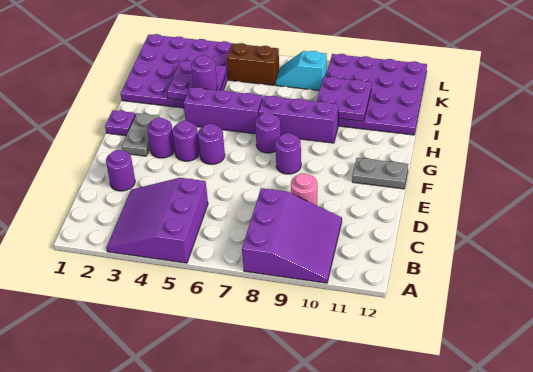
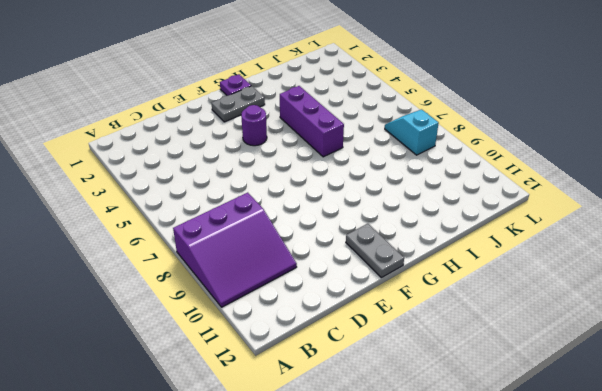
none -> purple slope A3:C5 level 1 top 5
none -> purple round brick D2 level 1
none -> pink round brick D9 level 1

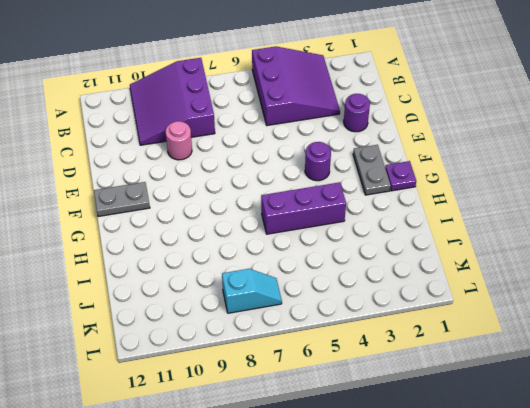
none -> purple round brick F3 level 1
none -> purple round brick F5 level 1
none -> purple round brick F8 level 1

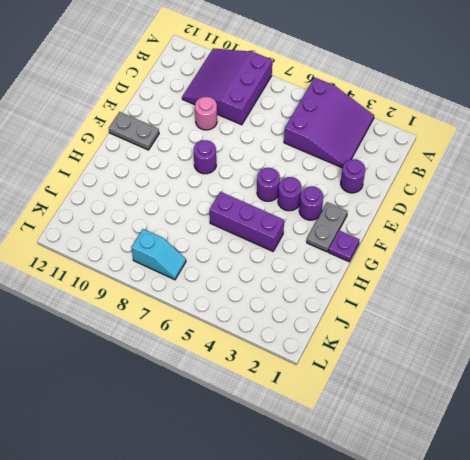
none -> purple round brick G7 level 1
none -> purple brick H7:H9 level 1
none -> purple plate I1:L4 level 1

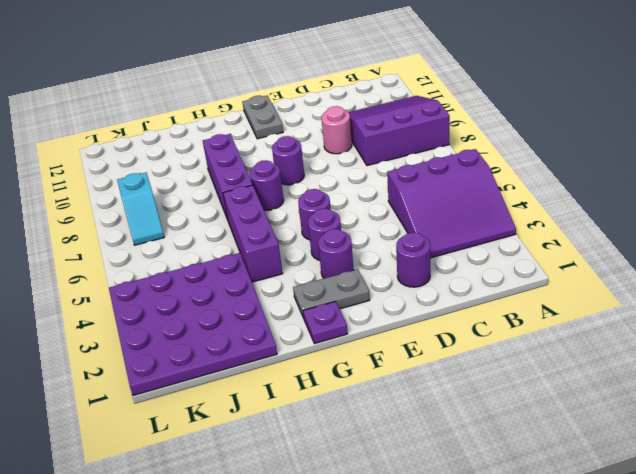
none -> purple plate I9:L12 level 1
none -> brown brick K5:K6 level 1
none -> purple plate I3:J4 level 2

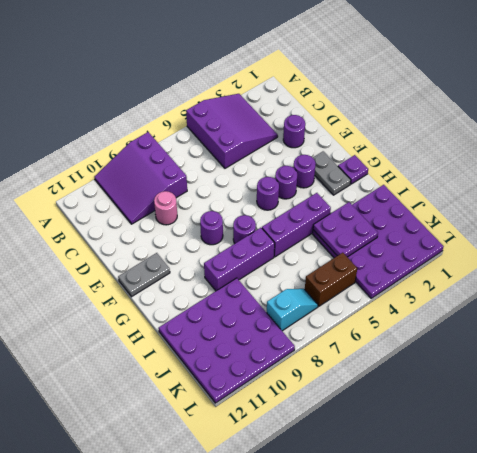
none -> purple plate I9:J10 level 2
none -> purple round brick I4 level 3

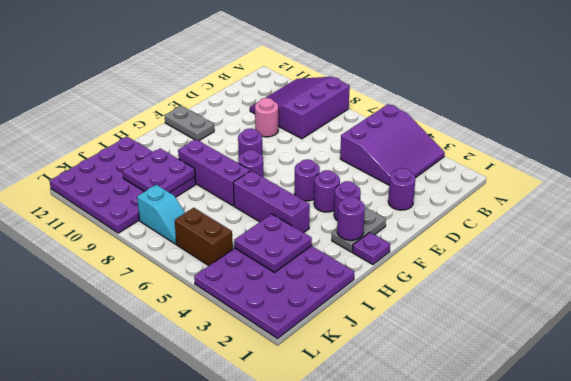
purple round brick G2 level 2 -> purple round brick I4 level 3

